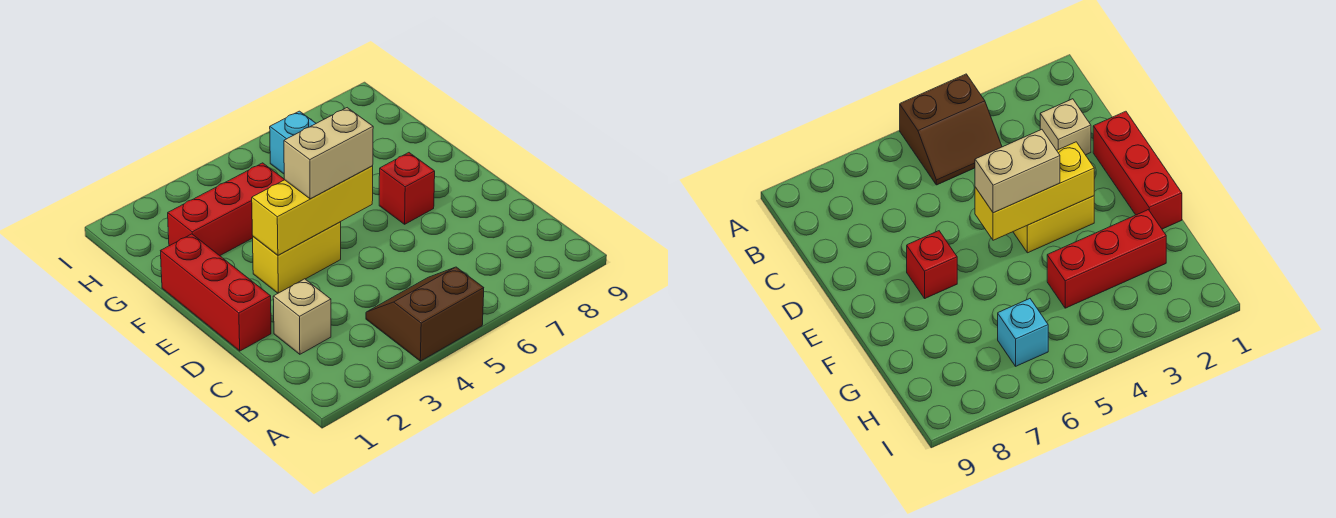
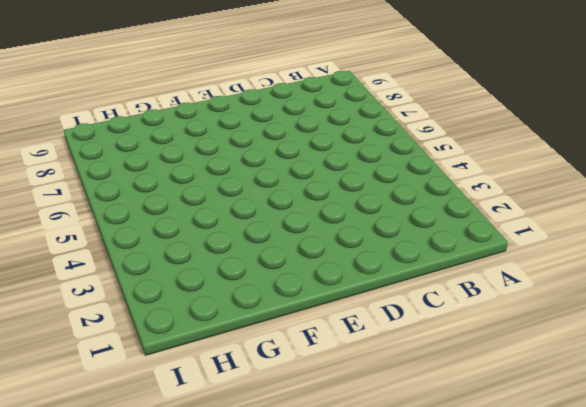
none -> brown slope A4:B5 level 1 top A
none -> tan brick C2 level 1

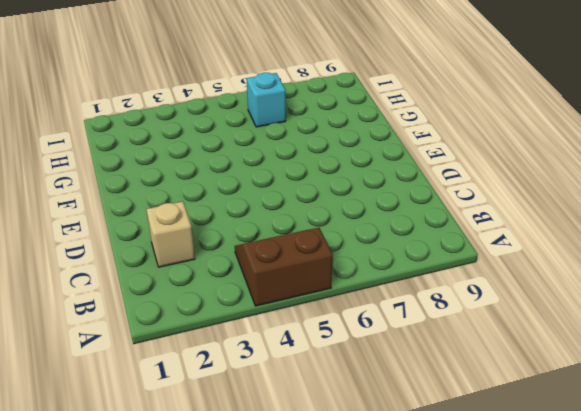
none -> red brick D1:F1 level 1
none -> yellow brick E3:E4 level 1

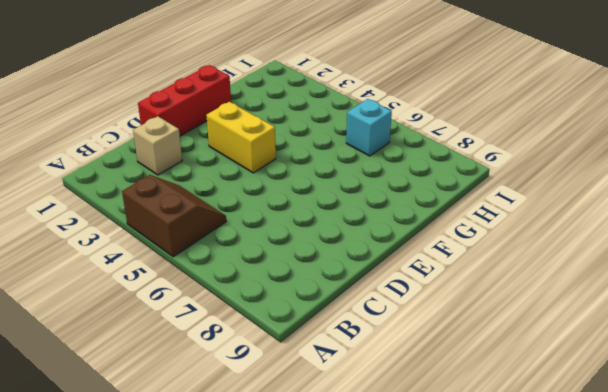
none -> red brick E7 level 1
none -> red brick G2:G4 level 1

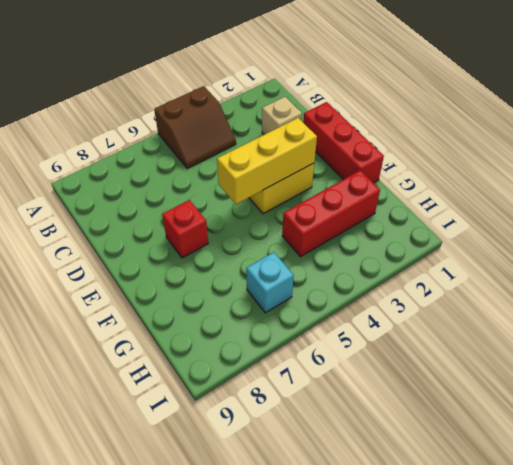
none -> tan brick E4:E5 level 3

